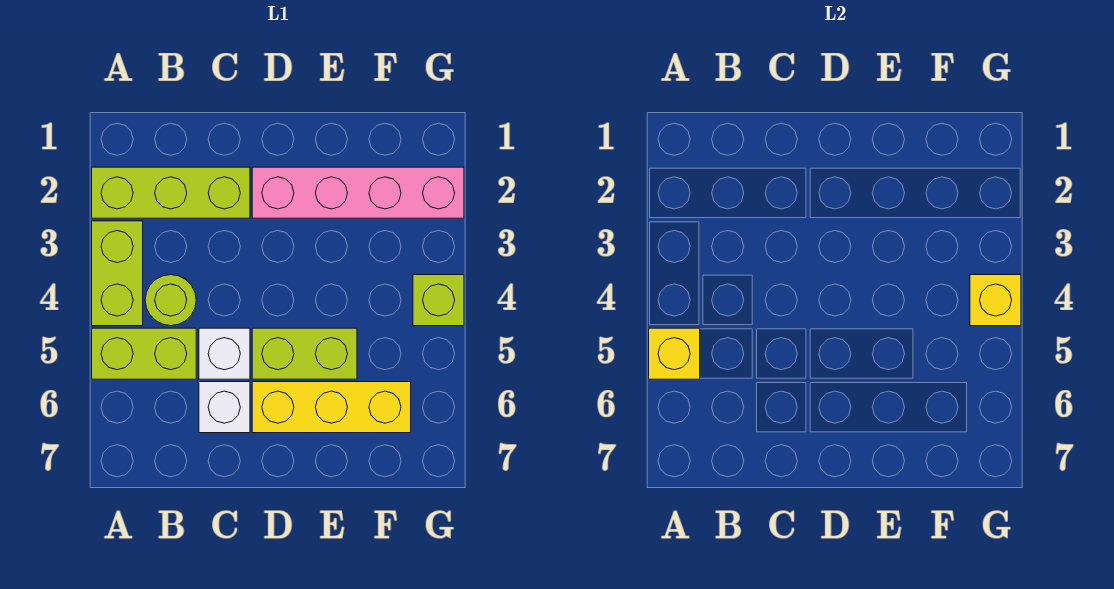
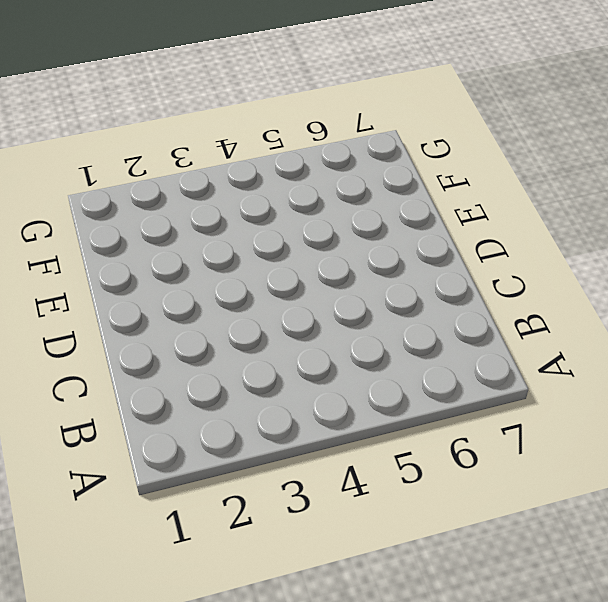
none -> lime brick A2:C2 level 1
none -> lime brick A3:A4 level 1
none -> lime brick A5:B5 level 1

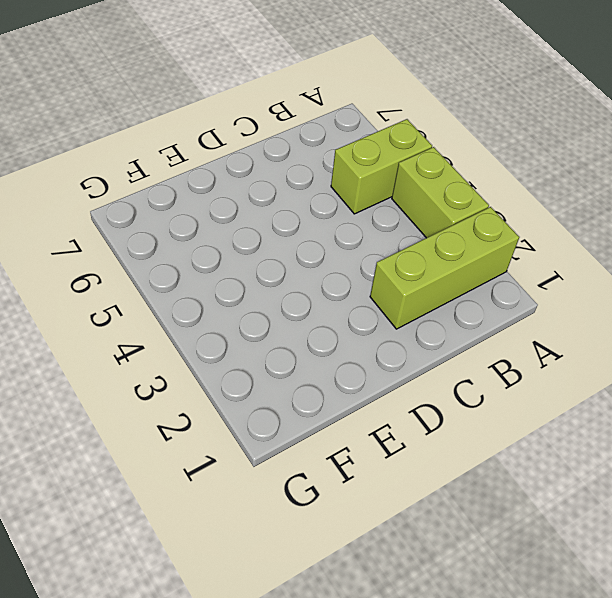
none -> lime round brick B4 level 1
none -> white brick C5 level 1
none -> white brick C6 level 1

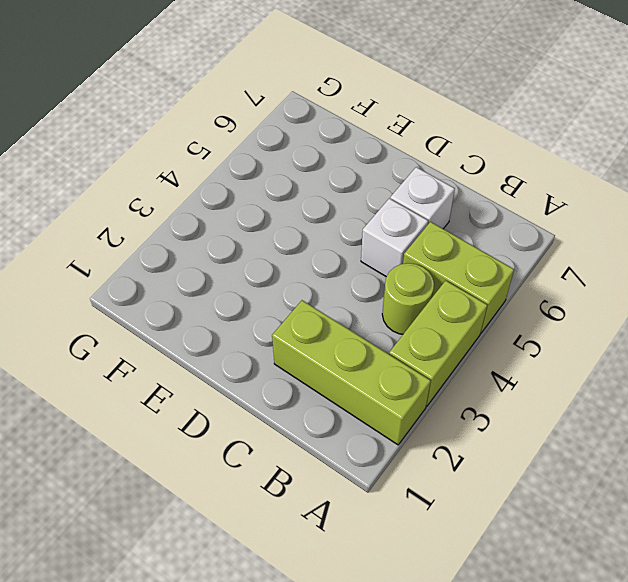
none -> pink brick D2:G2 level 1
none -> lime brick D5:E5 level 1
none -> yellow brick D6:F6 level 1

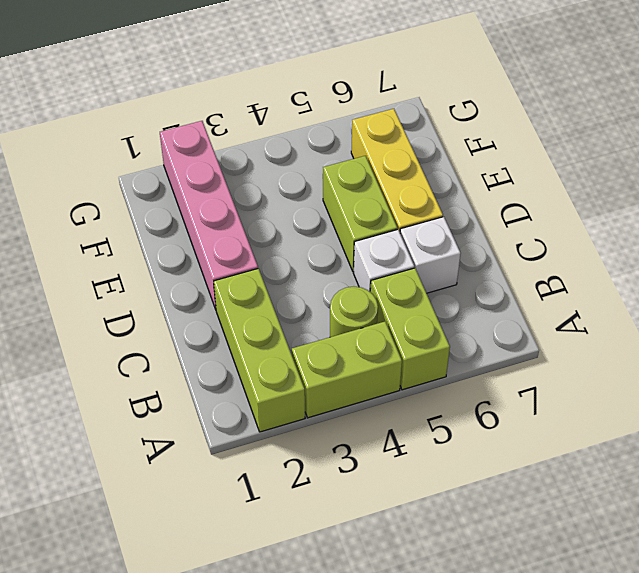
none -> lime brick G4 level 1
none -> yellow brick A5 level 2
none -> yellow brick G4 level 2

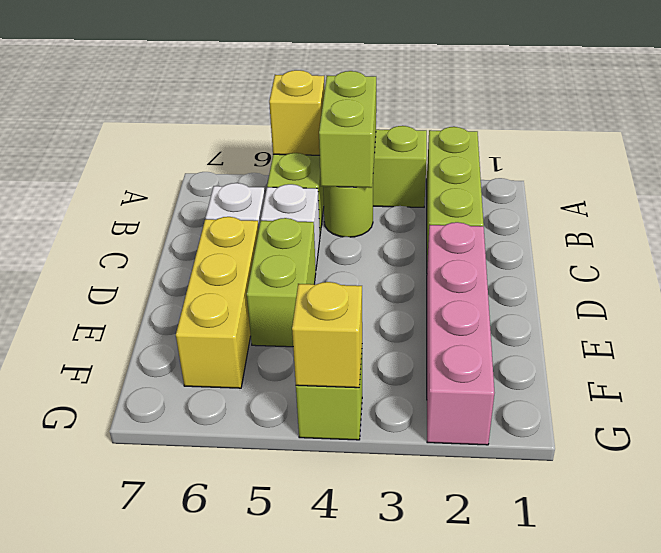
lime brick A4:B4 level 2 -> none

